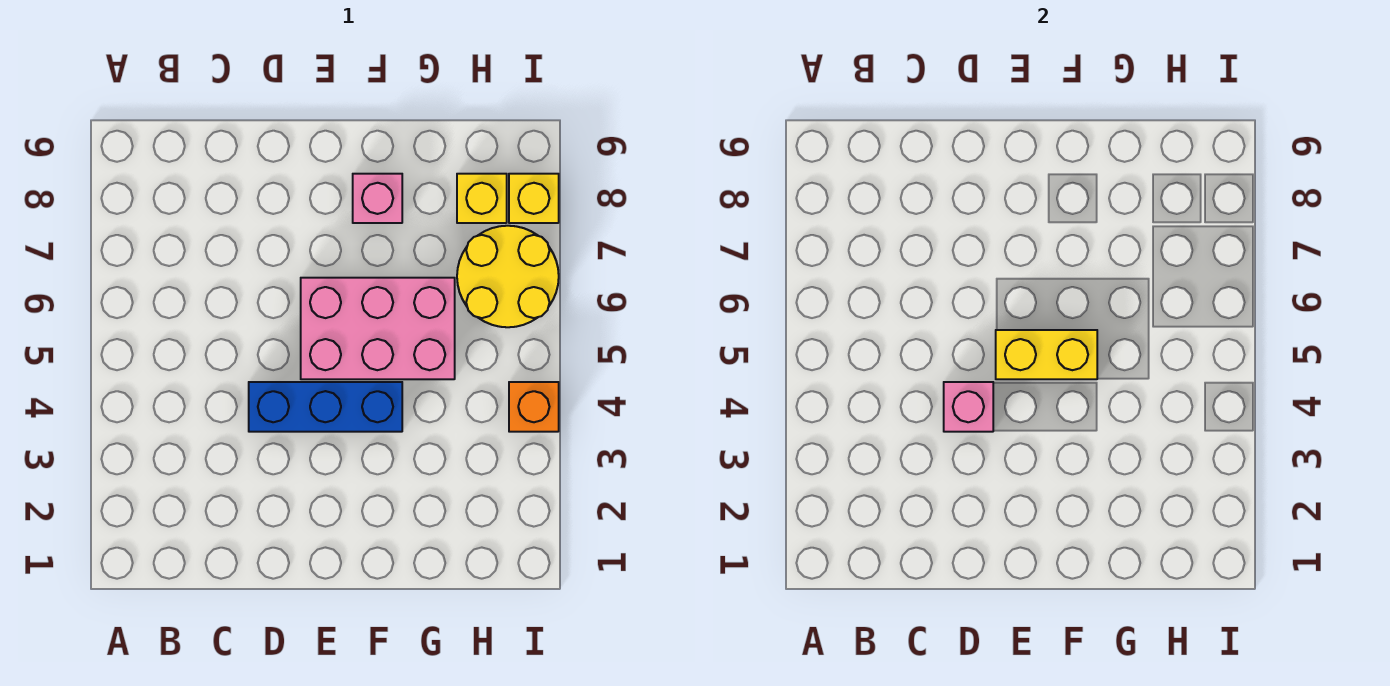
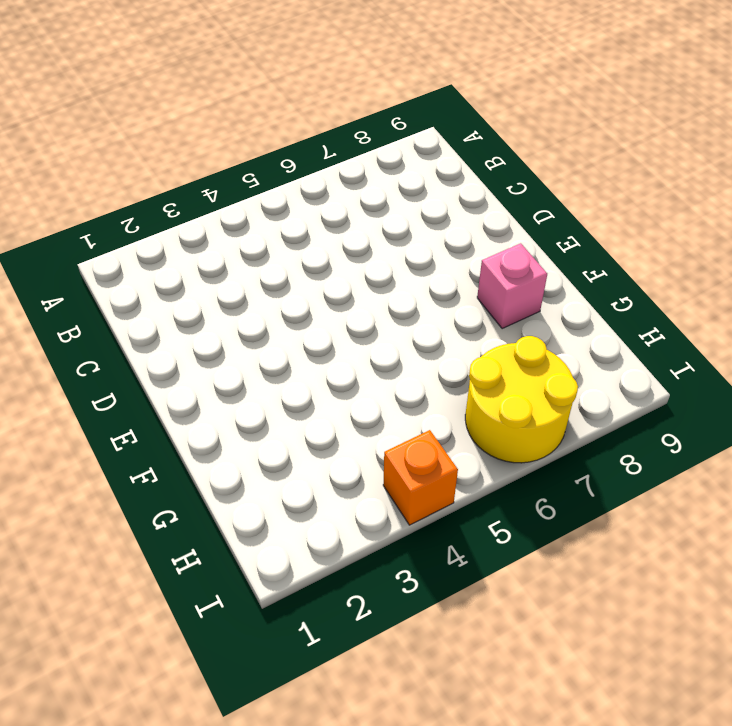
none -> blue brick D4:F4 level 1
none -> pink brick E5:G6 level 1

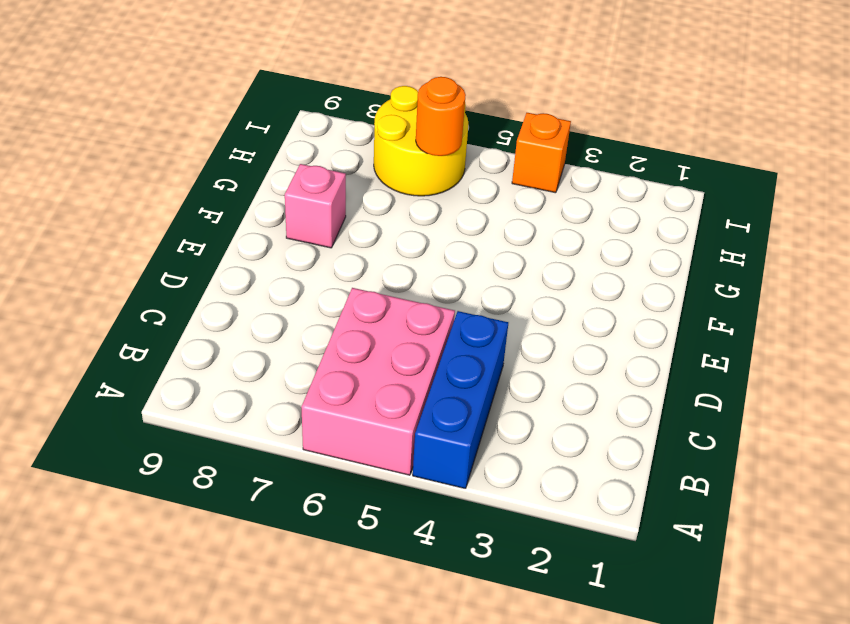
blue brick A4:C4 level 1 -> blue brick D4:F4 level 1
pink brick A5:C6 level 1 -> pink brick E5:G6 level 1
orange round brick H6 level 2 -> none
none -> yellow brick H8 level 1
none -> yellow brick I8 level 1

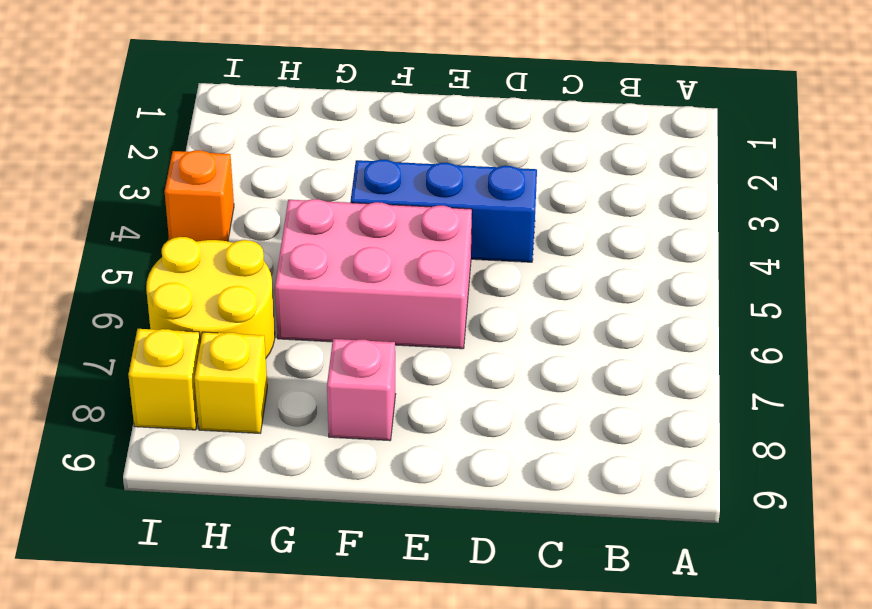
none -> pink brick D4 level 2
none -> yellow brick E5:F5 level 2

